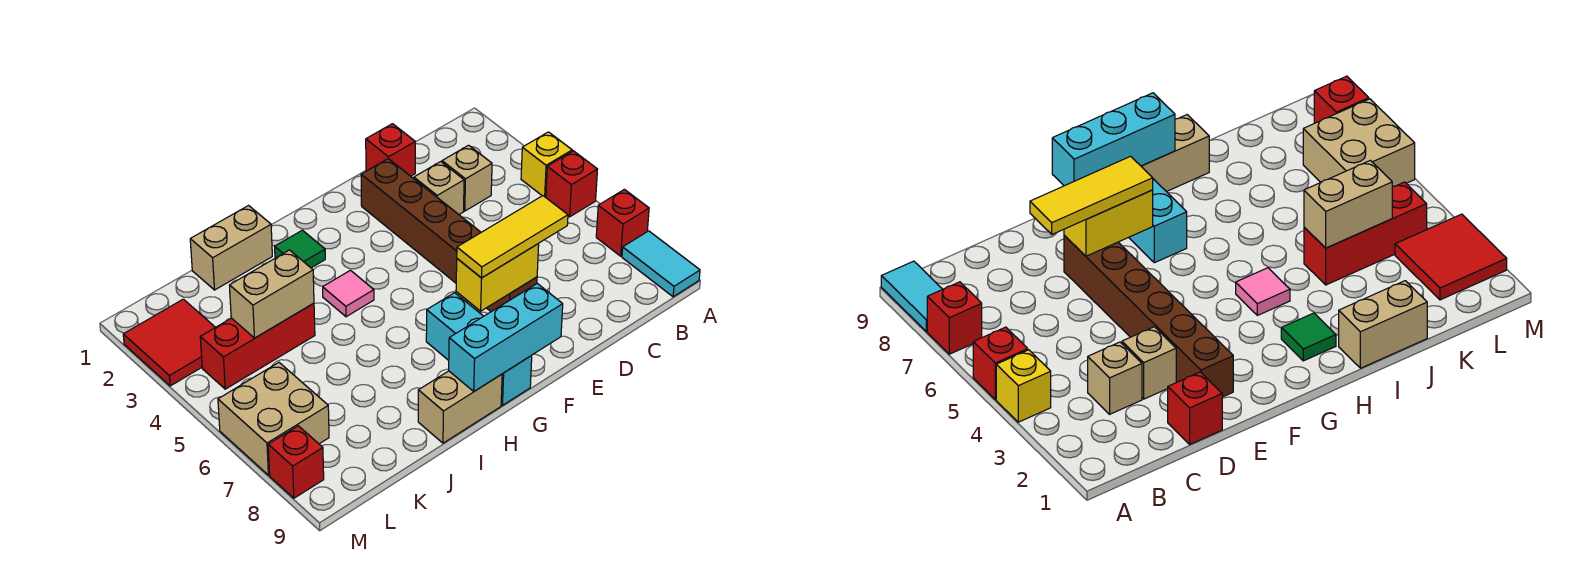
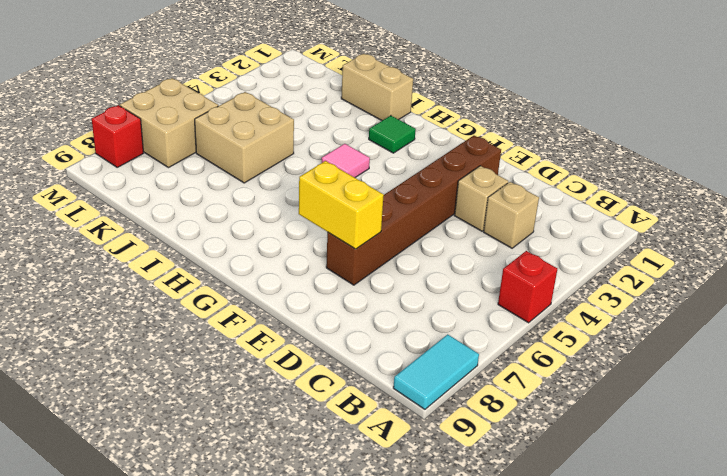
tan brick J5:K6 level 1 -> none
none -> yellow brick A4 level 1
none -> red brick A7 level 1
none -> red brick D1 level 1

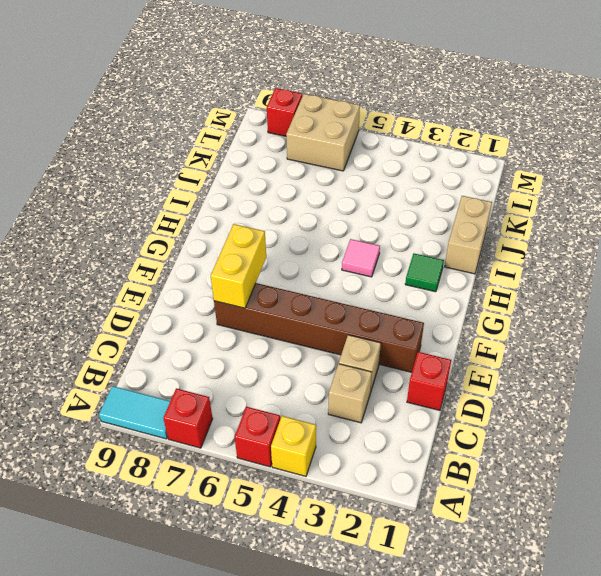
none -> cyan brick G7:G9 level 1
none -> tan brick H9:I9 level 1
none -> red brick J4:L4 level 1

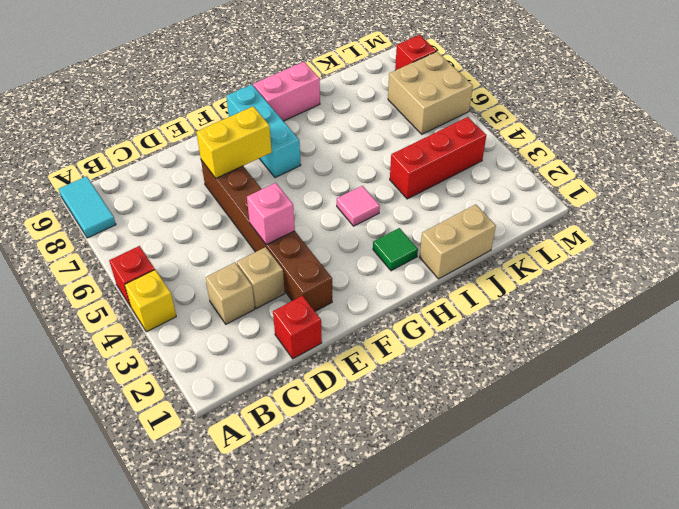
pink brick E4 level 2 -> none
pink brick H9:I9 level 1 -> tan brick H9:I9 level 1
none -> red brick A7 level 1
none -> red tile L2:M3 level 1
none -> cyan brick F9:H9 level 2

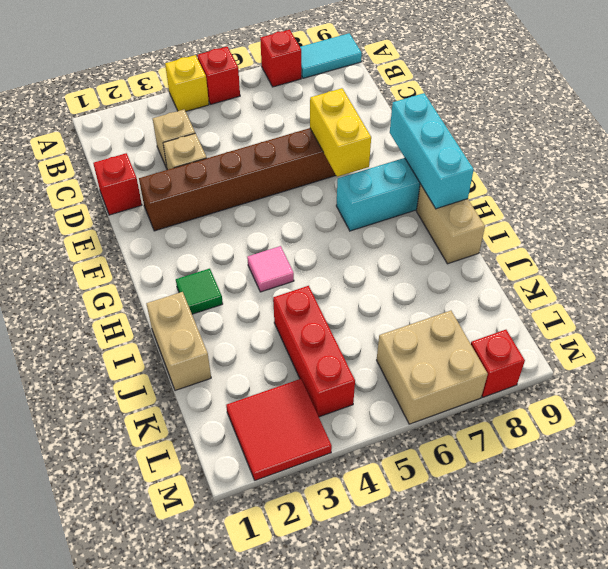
none -> tan brick J4:K4 level 2
none -> yellow tile D7:F7 level 3

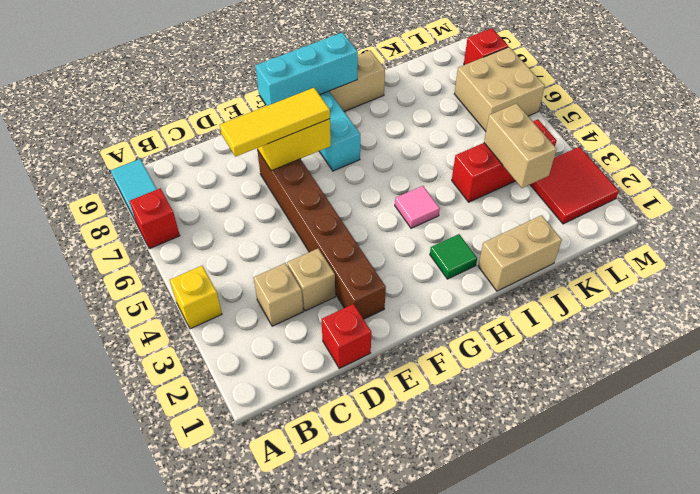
tan brick K3:K4 level 2 -> tan brick J4:K4 level 2
none -> red brick A5 level 1

